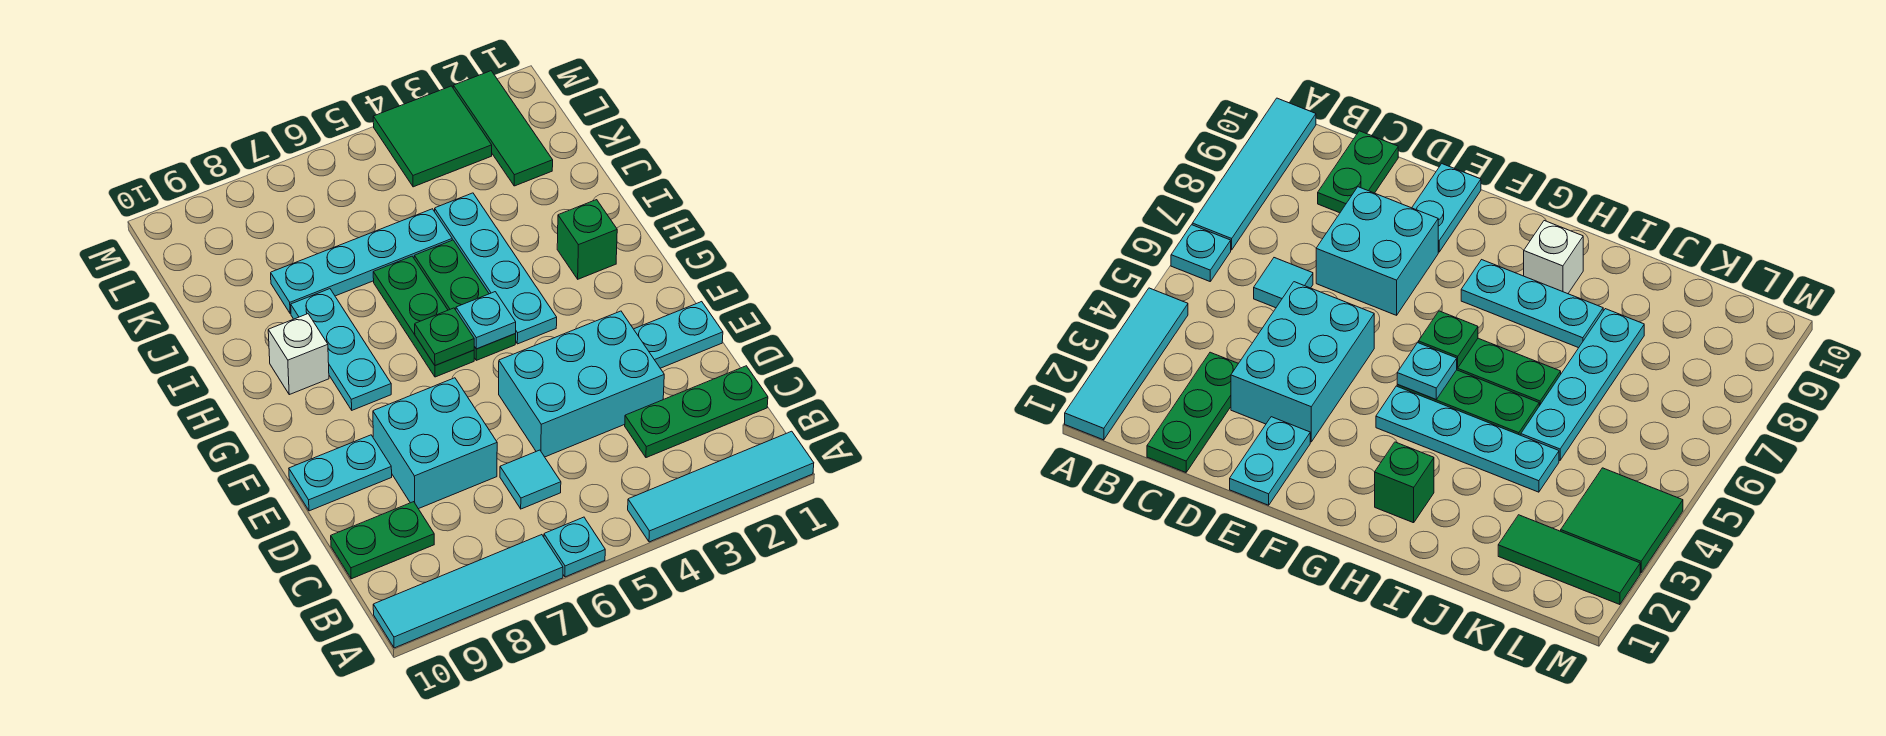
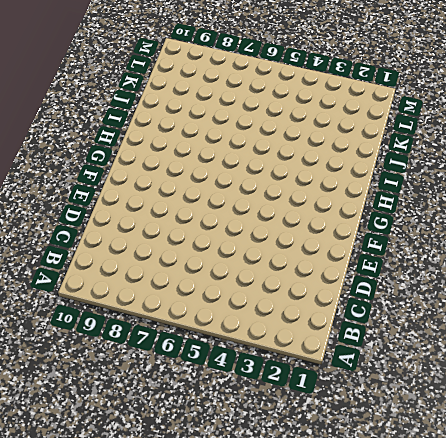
none -> cyan tile A1:A4 level 1
none -> cyan plate A6 level 1
none -> cyan tile A7:A10 level 1

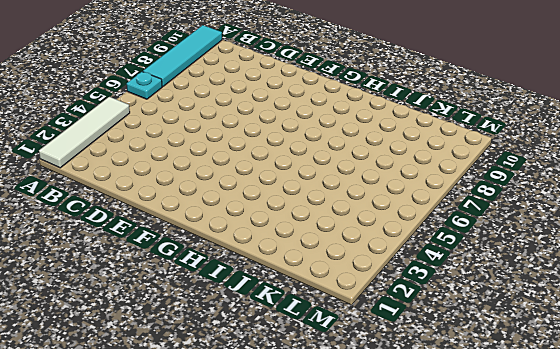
white tile A1:A4 level 1 -> cyan tile A1:A4 level 1
none -> green plate C1:C3 level 1
none -> cyan tile C6 level 1
none -> green plate C9:C10 level 1

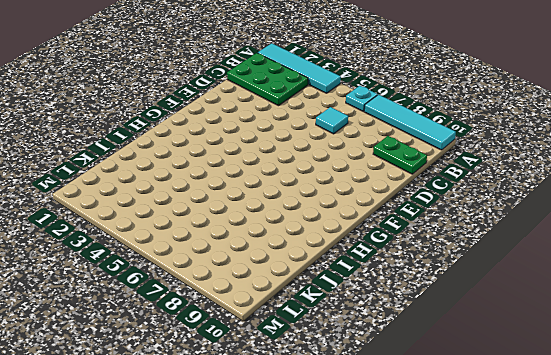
green plate B1:C3 level 1 -> green plate C1:C3 level 1
none -> cyan brick D3:E5 level 1
none -> cyan brick D7:E8 level 1
none -> cyan plate E1:E2 level 1

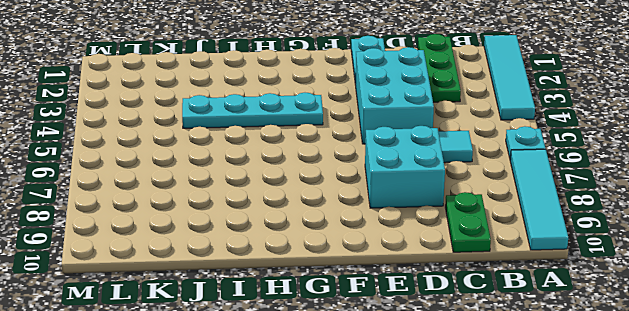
none -> cyan plate E9:E10 level 1
none -> green plate G5:I5 level 1
none -> green plate G6:I6 level 1

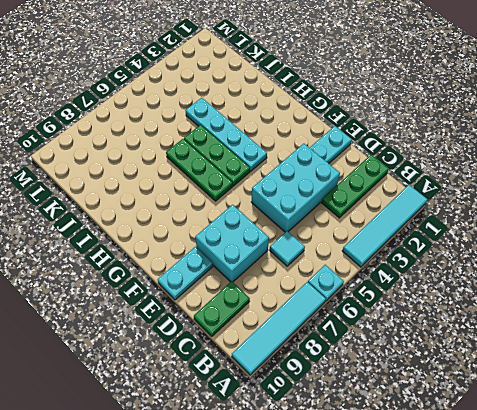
none -> cyan plate G8:I8 level 1
none -> green brick H2 level 1
none -> white brick H9 level 1

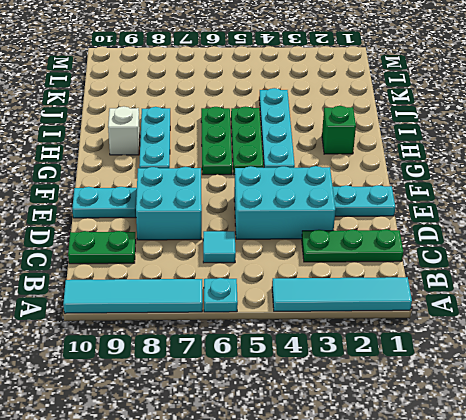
none -> cyan plate J5:J8 level 1
none -> green tile K2:M2 level 1
none -> green tile L3:M4 level 1

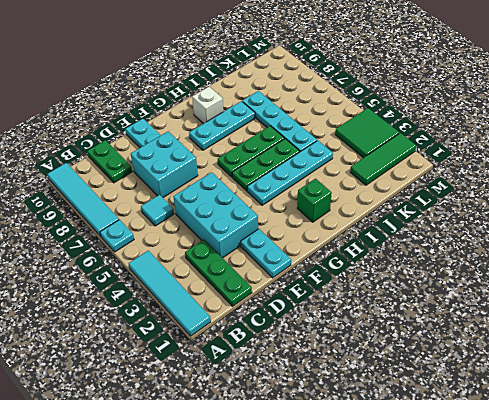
none -> cyan plate G5 level 2
none -> green plate G6 level 2

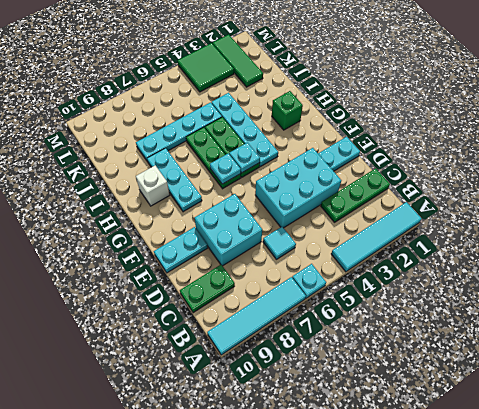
cyan plate G6 level 2 -> green plate G6 level 2

